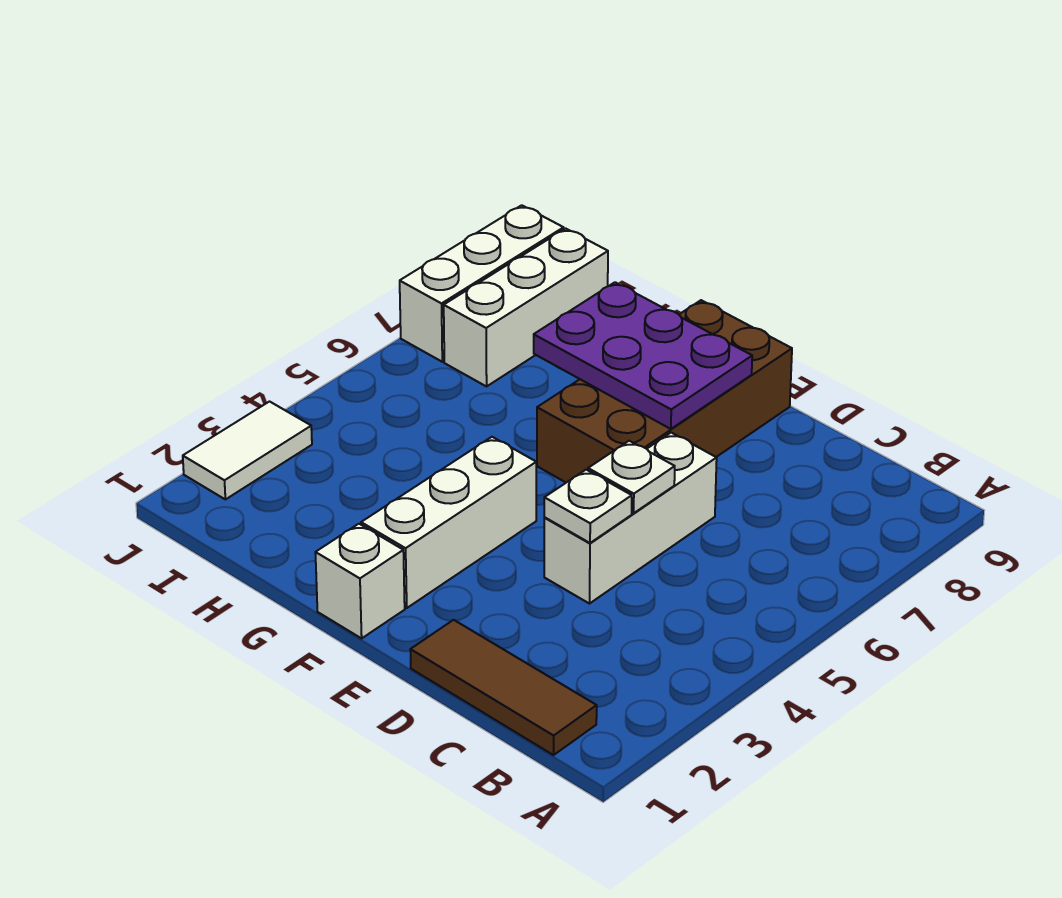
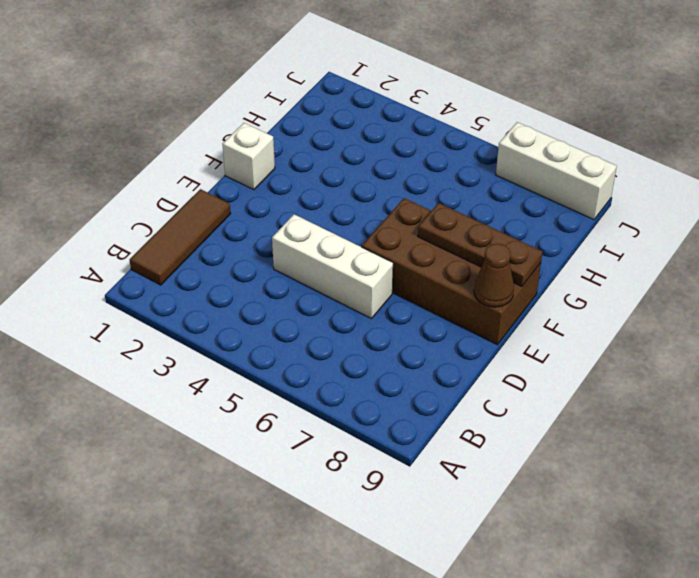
brown cone E9 level 2 -> none
brown plate F7:F9 level 2 -> purple plate E7:G8 level 2
none -> white brick F2:F4 level 1
none -> white brick I7:I9 level 1

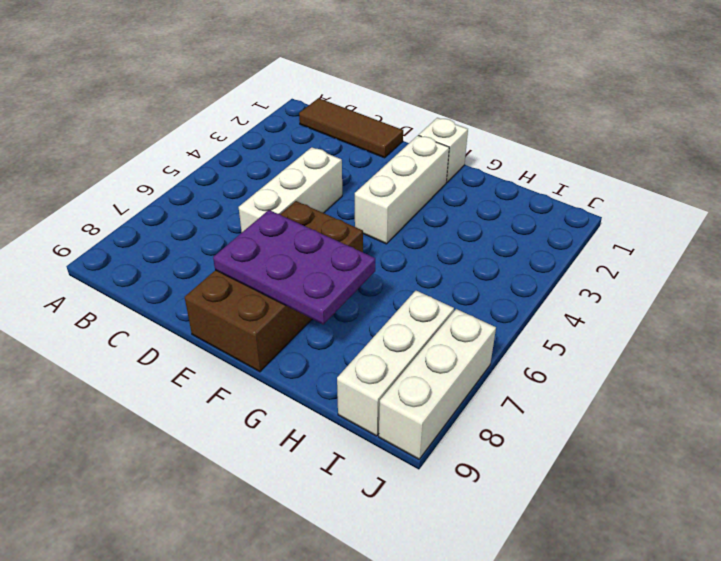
none -> white tile J2:J3 level 1
none -> white plate D4 level 2

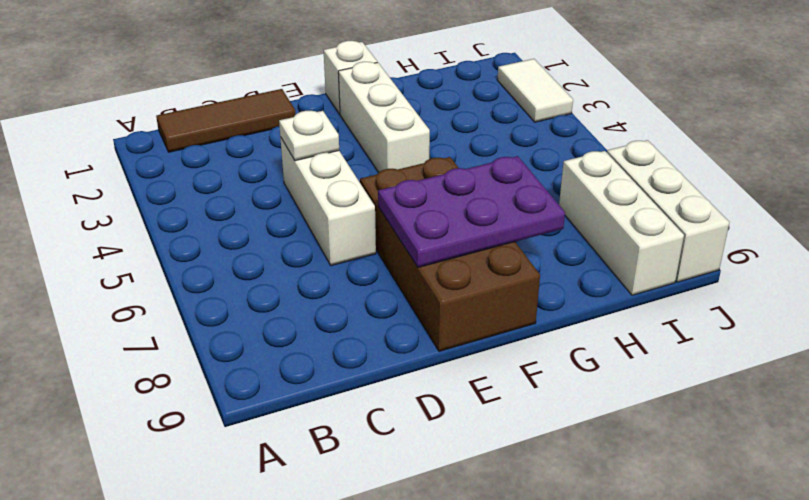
none -> white plate D5 level 2

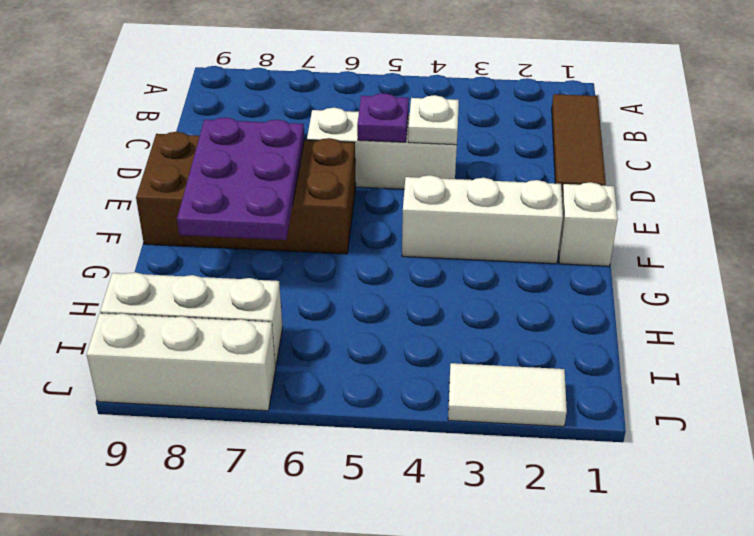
purple plate D5 level 2 -> white plate D5 level 2

